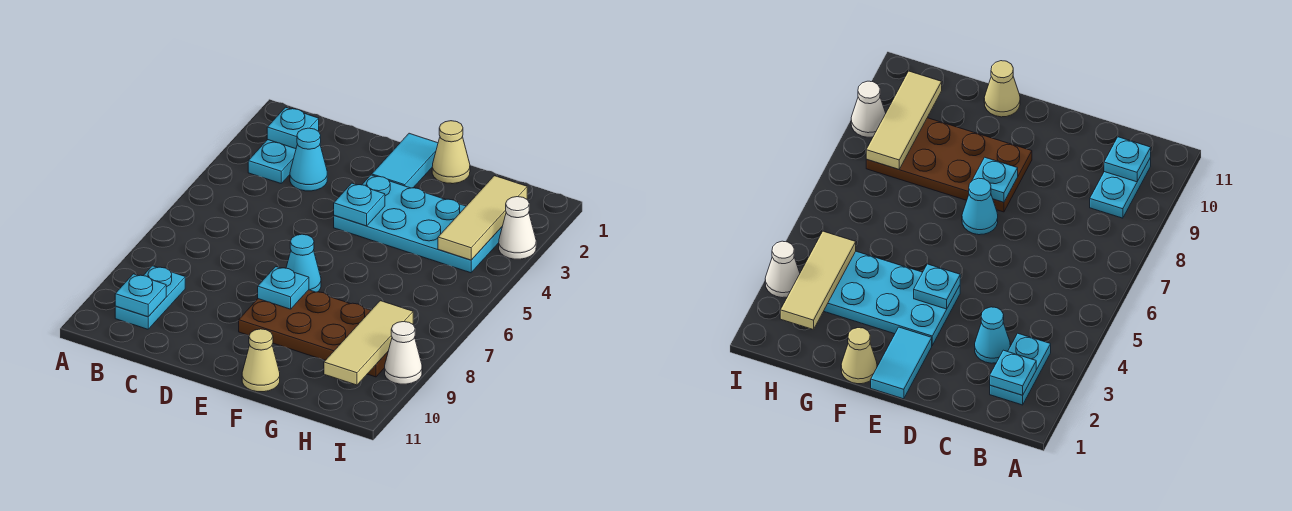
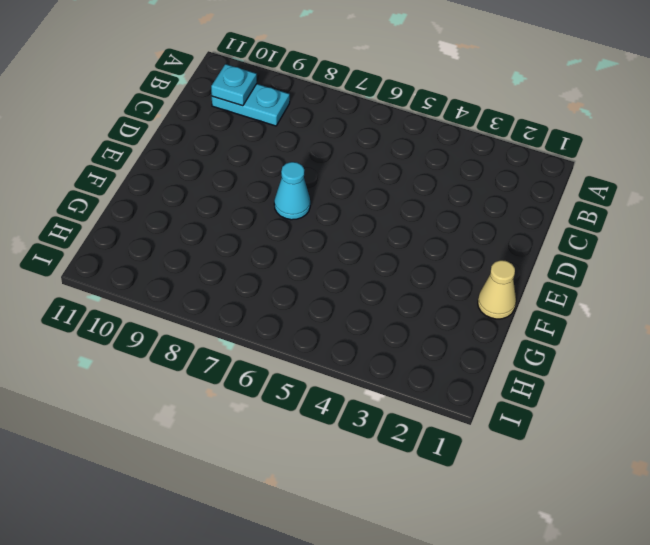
none -> cyan plate B2:B3 level 1
none -> cyan cone C3 level 1
none -> cyan tile E1:E2 level 1

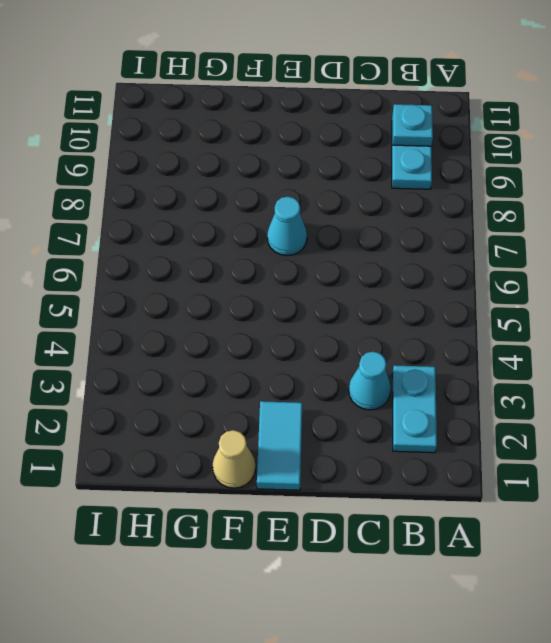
none -> cyan plate E3:H4 level 1
none -> brown plate E8:H9 level 1
none -> tan cone F11 level 1

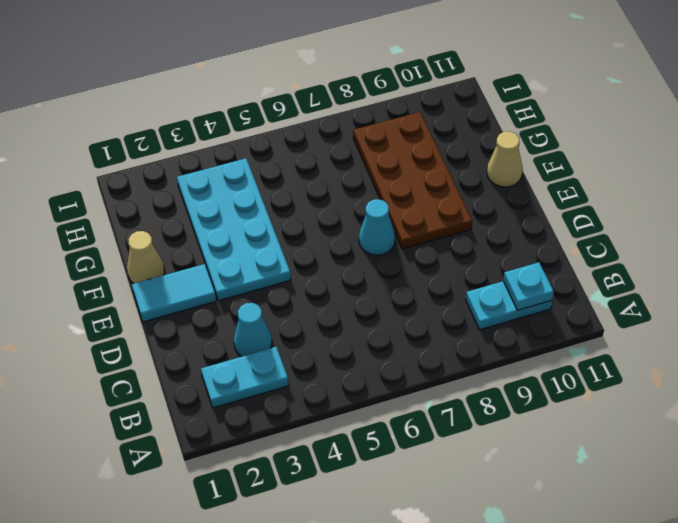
none -> white cone I3 level 1
none -> white cone I9 level 1
none -> cyan plate B2 level 2

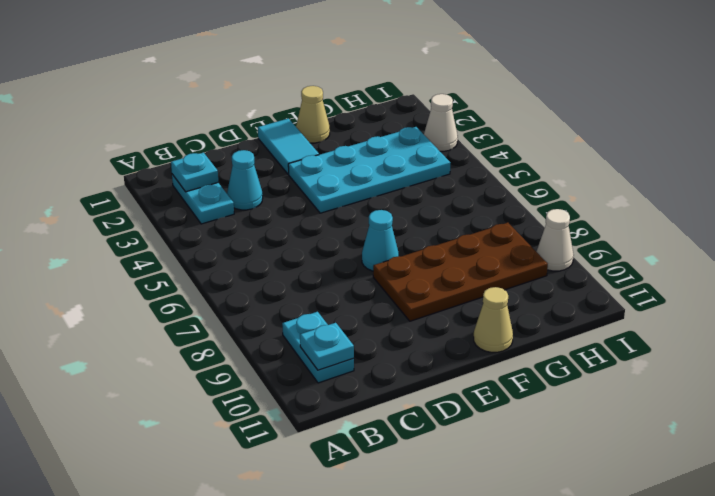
none -> cyan plate E4 level 2
none -> cyan plate E8 level 2
none -> tan tile H2:H4 level 2

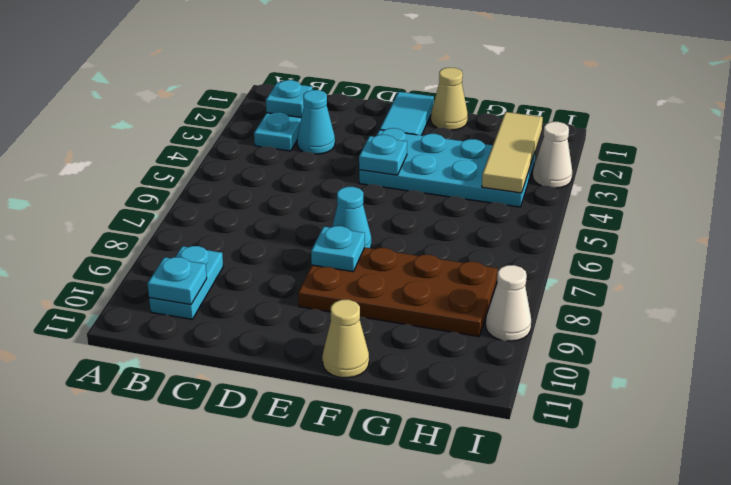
none -> tan tile H8:H10 level 2

